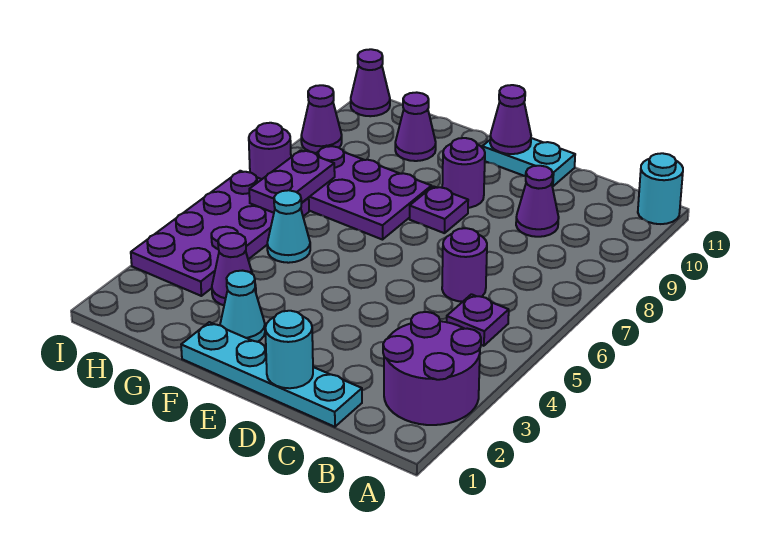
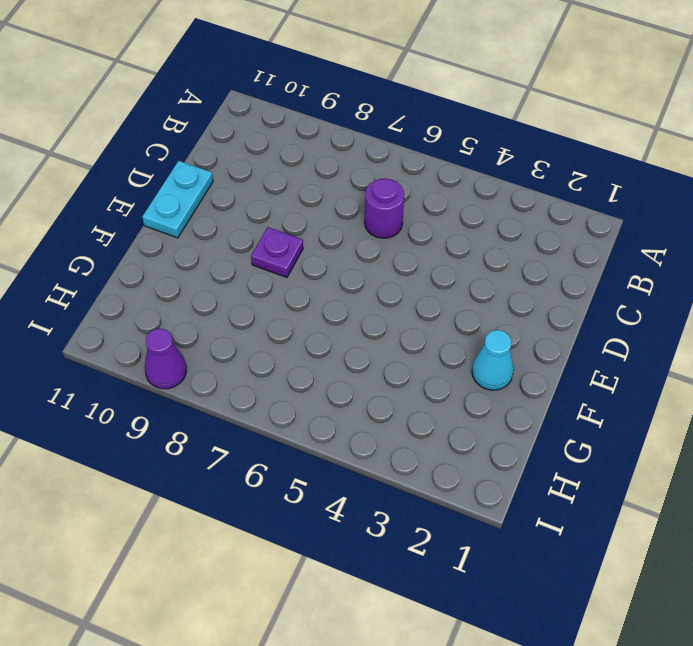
none -> purple round brick A2:B3 level 1
none -> cyan round brick A11 level 1
none -> purple plate B5 level 1

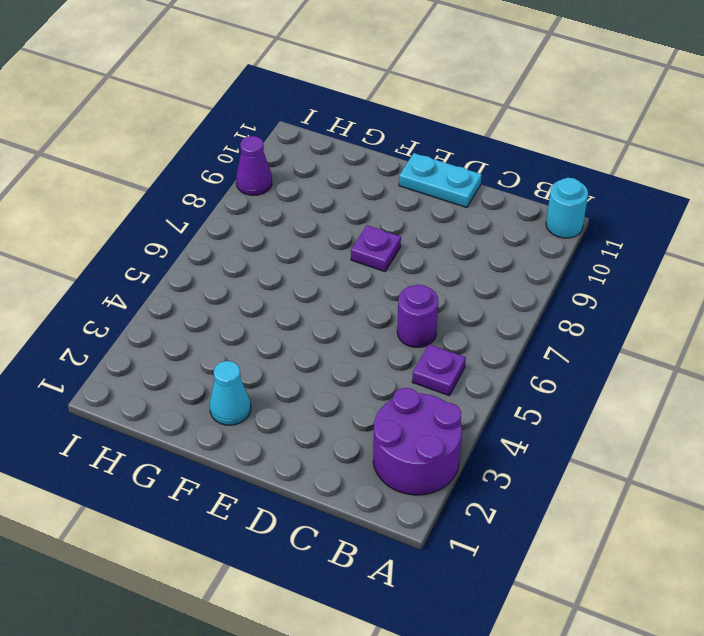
none -> cyan plate C1:F1 level 1
none -> purple cone C9 level 1
none -> purple round brick E9 level 1

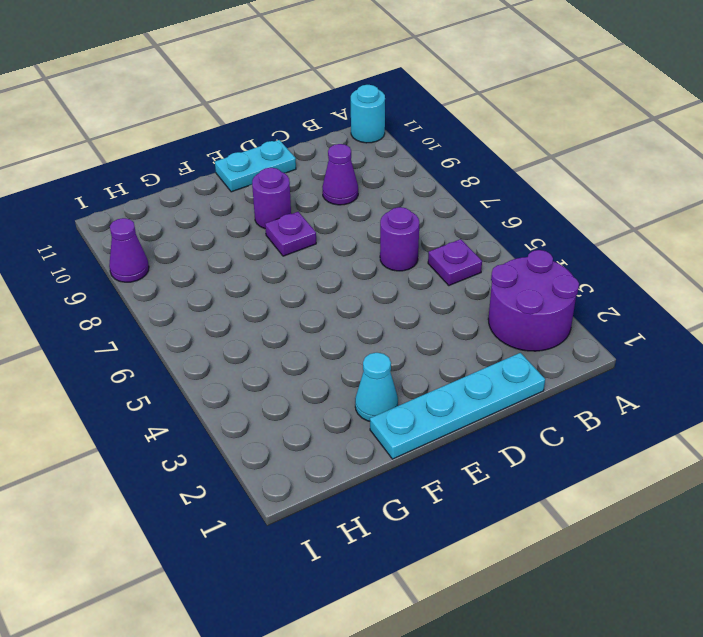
none -> purple plate F7:H8 level 1
none -> purple cone G3 level 1
none -> cyan cone G5 level 1

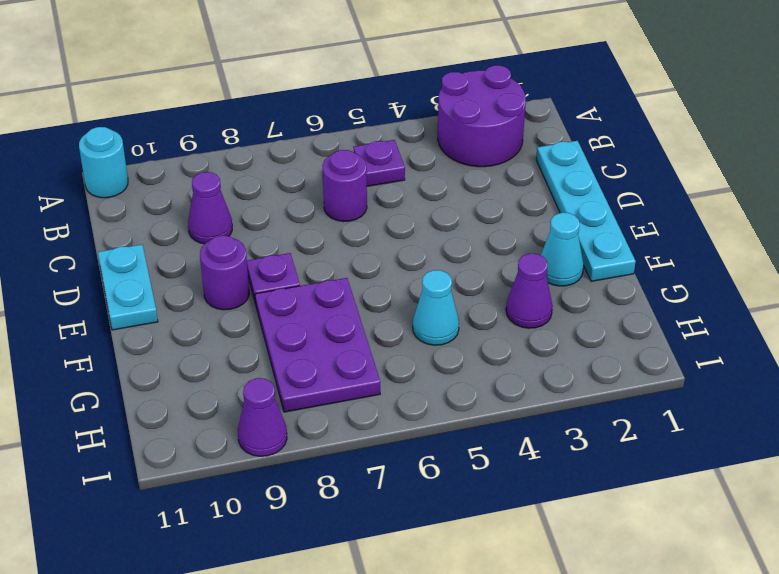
none -> purple cone G10 level 1
none -> purple plate H3:I6 level 1
none -> purple round brick I7 level 1

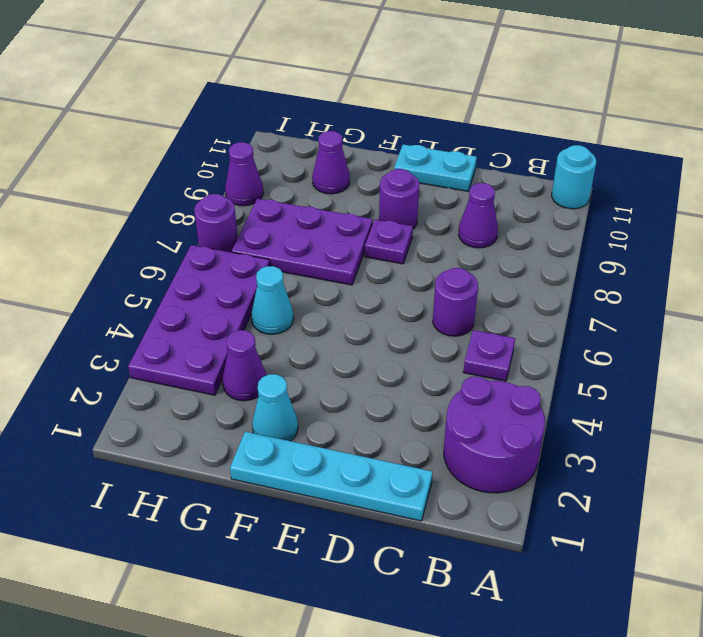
none -> purple cone I11 level 1
none -> cyan round brick D1 level 2
none -> purple cone E11 level 2

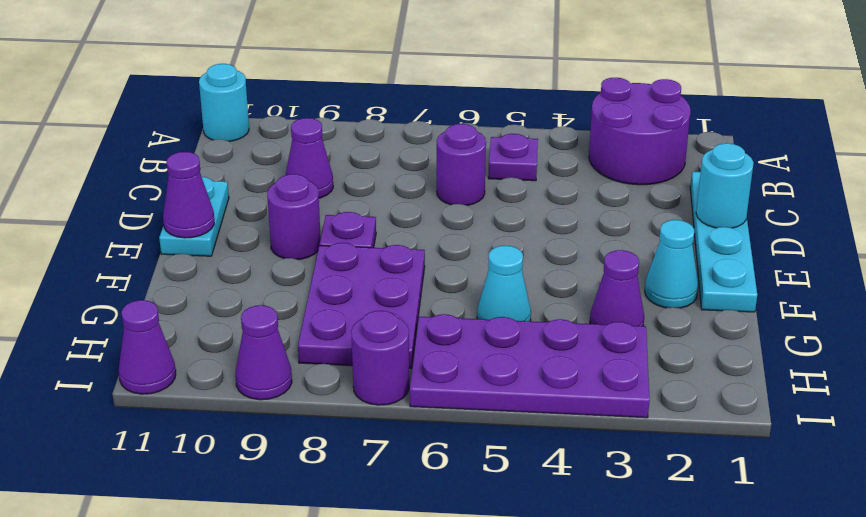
none -> purple cone G10 level 1
none -> purple plate H6:H7 level 2

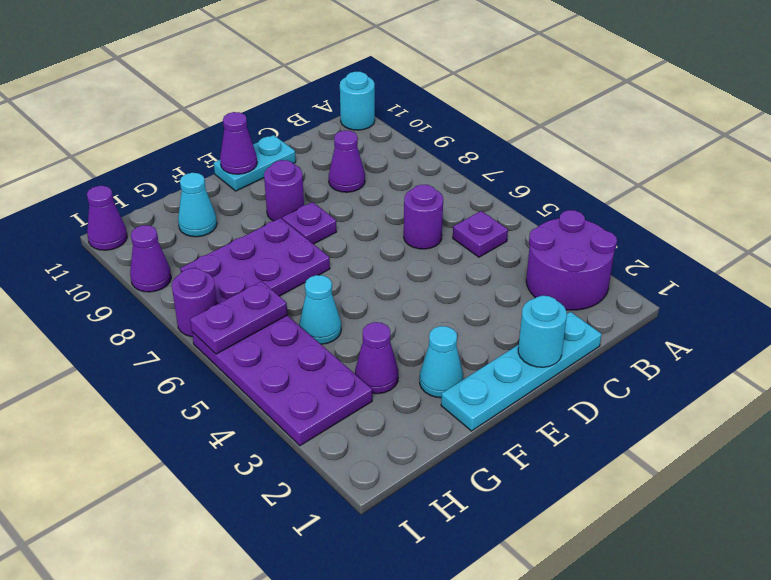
cyan cone G10 level 1 -> purple cone G10 level 1
purple plate H6:I6 level 2 -> purple plate H6:H7 level 2

